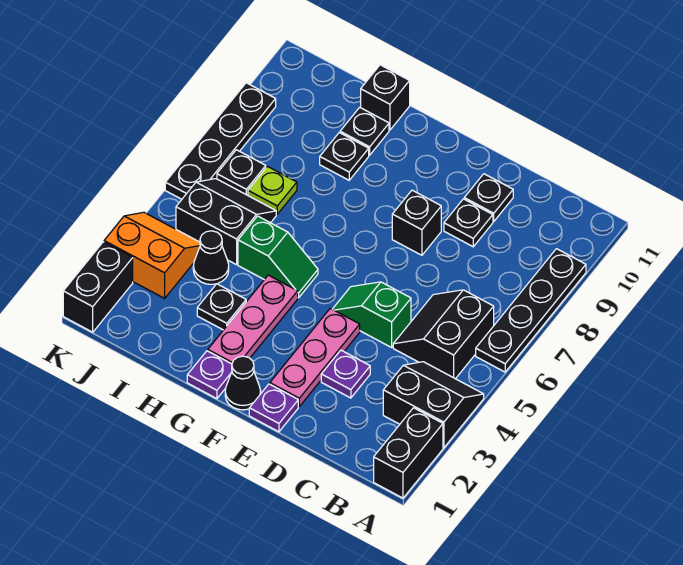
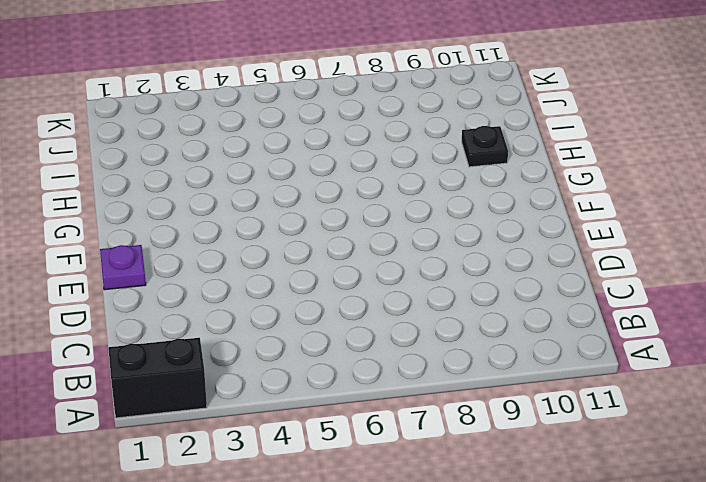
none -> black slope A3:B4 level 1 top 3
none -> black plate A6:A9 level 1
none -> black slope B5:C6 level 1 top B

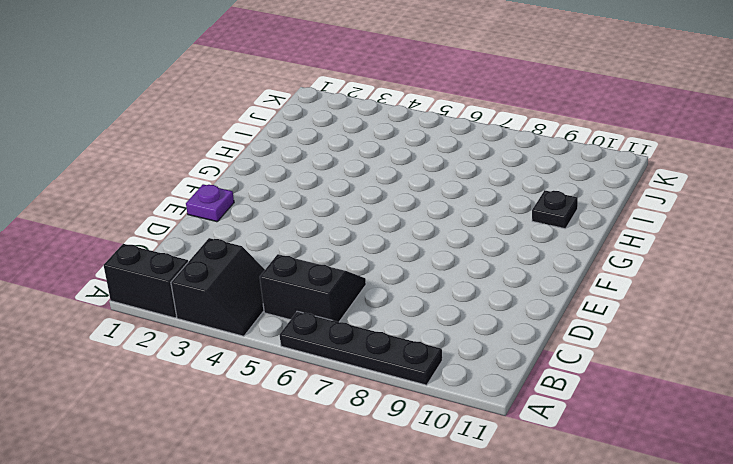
none -> purple plate D3 level 1
none -> green slope D5:E5 level 1 top D
none -> black plate D9 level 1

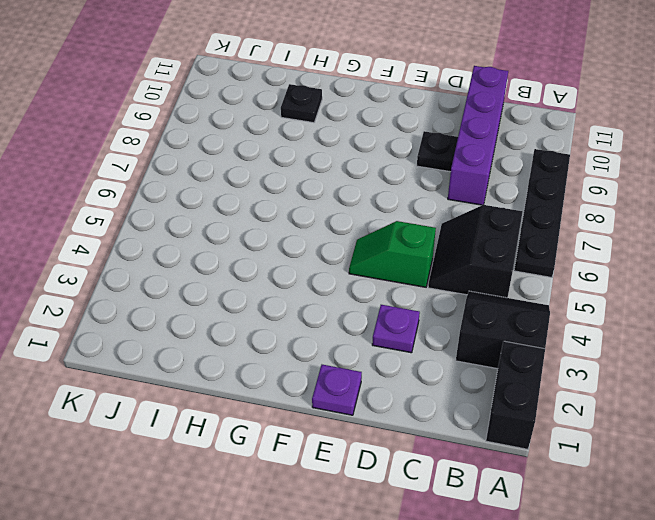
purple brick C8:C11 level 1 -> none
none -> black plate D10 level 1
none -> pink plate E2:E4 level 1
none -> black brick E8 level 1

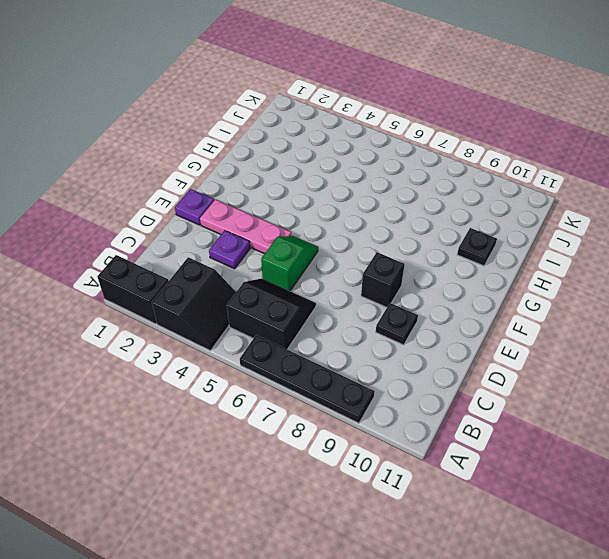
none -> black plate D10 level 1
none -> black cone F1 level 1
none -> purple plate G1 level 1

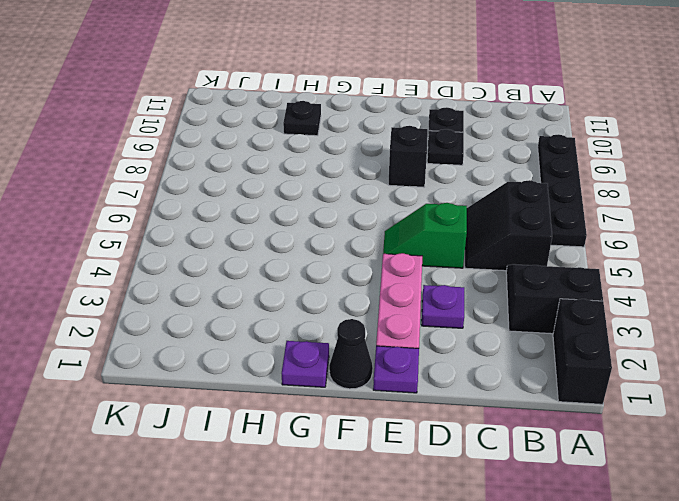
none -> pink plate G2:G4 level 1
none -> green slope G5:H5 level 1 top H
none -> black plate H3 level 1

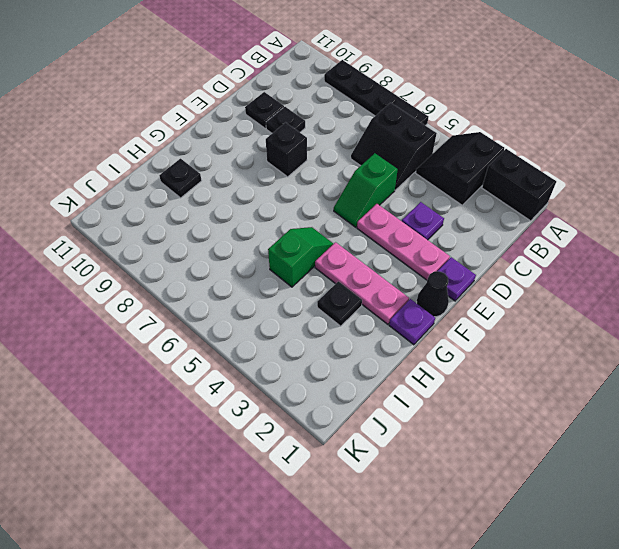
none -> black plate H9 level 1
none -> black brick H11 level 1
none -> black cone I4 level 1

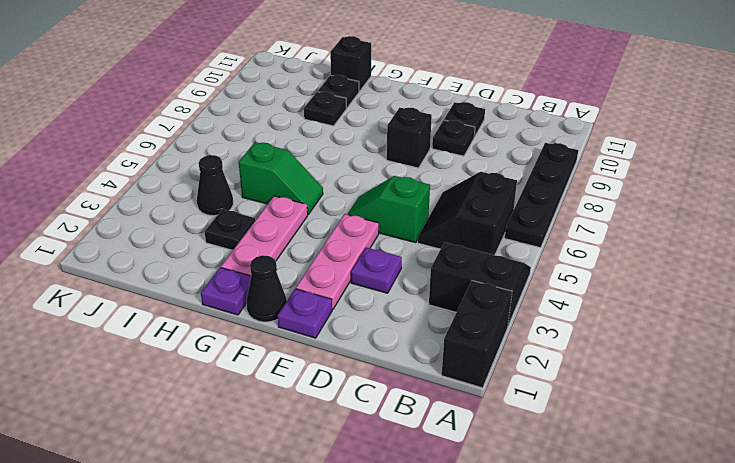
none -> black slope I5:J6 level 1 top 5
none -> lime plate I7 level 1
none -> orange slope J3:K4 level 1 top 3

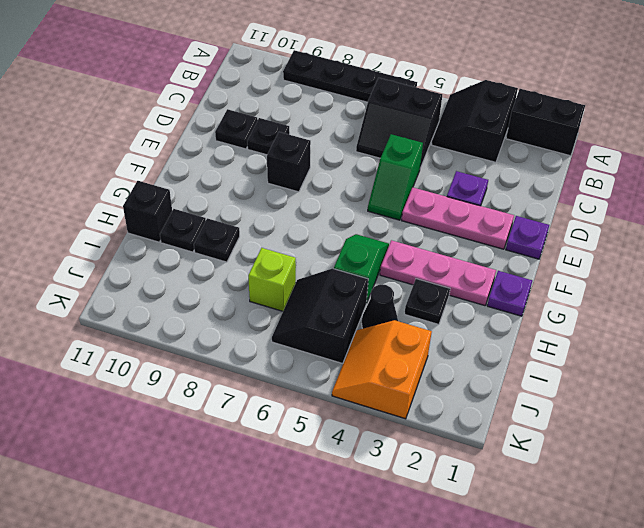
lime brick I7 level 1 -> lime plate I7 level 1
none -> black cone F1 level 1
none -> black plate J7 level 1
none -> black brick K1:K2 level 1

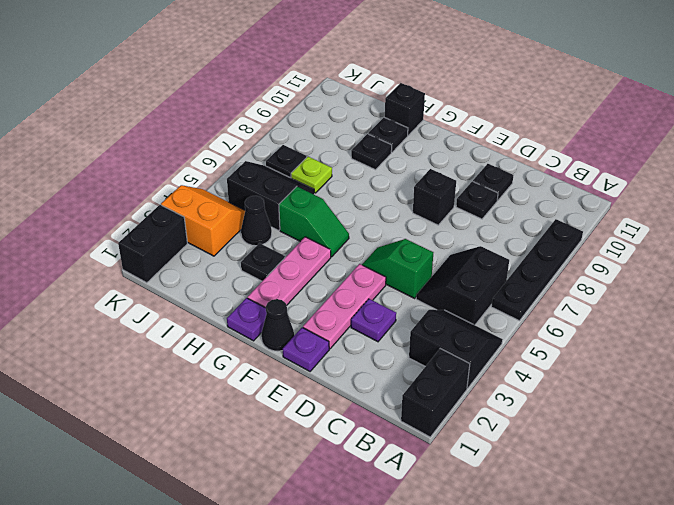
none -> black plate K6:K9 level 1

